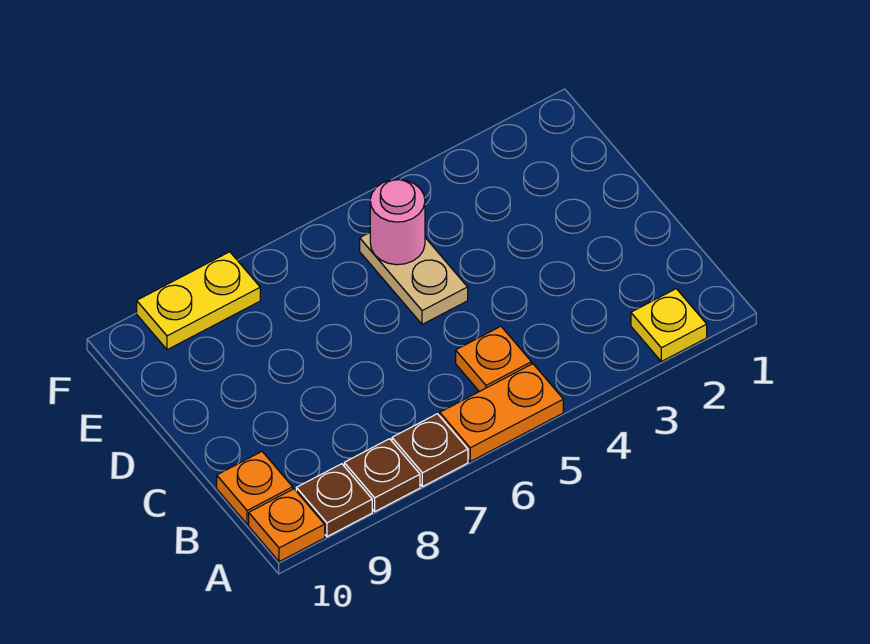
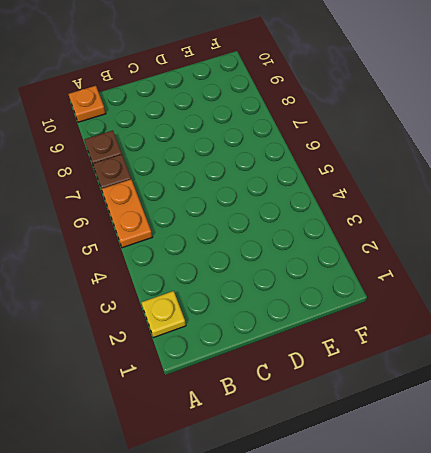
none -> brown plate A9 level 1
none -> orange plate B5 level 1

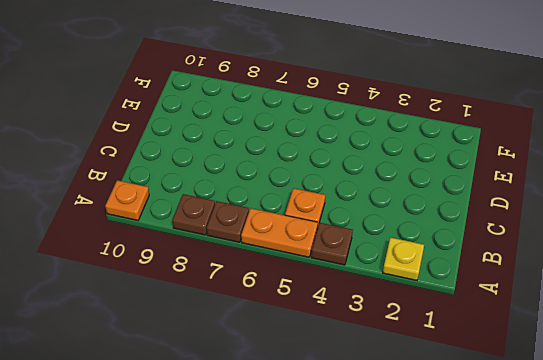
brown plate A4 level 1 -> brown plate A9 level 1
none -> orange plate B10 level 1
none -> tan plate D5:E5 level 1

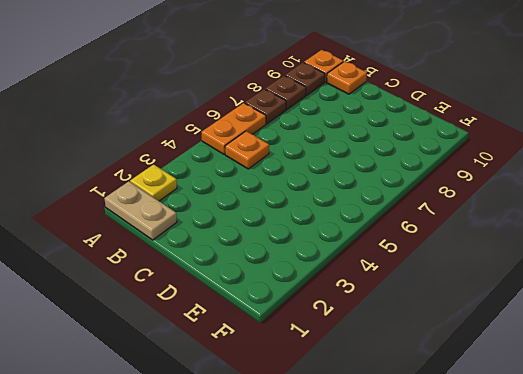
tan plate A1:B1 level 1 -> tan plate D5:E5 level 1
none -> yellow plate F8:F9 level 1
none -> pink round brick E5 level 2

